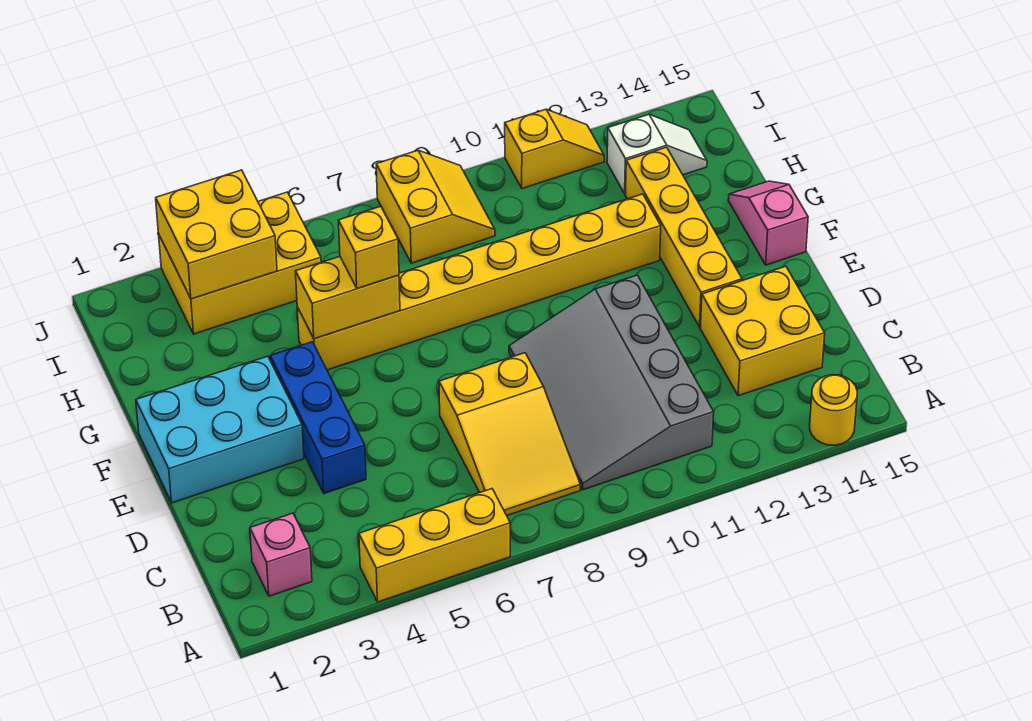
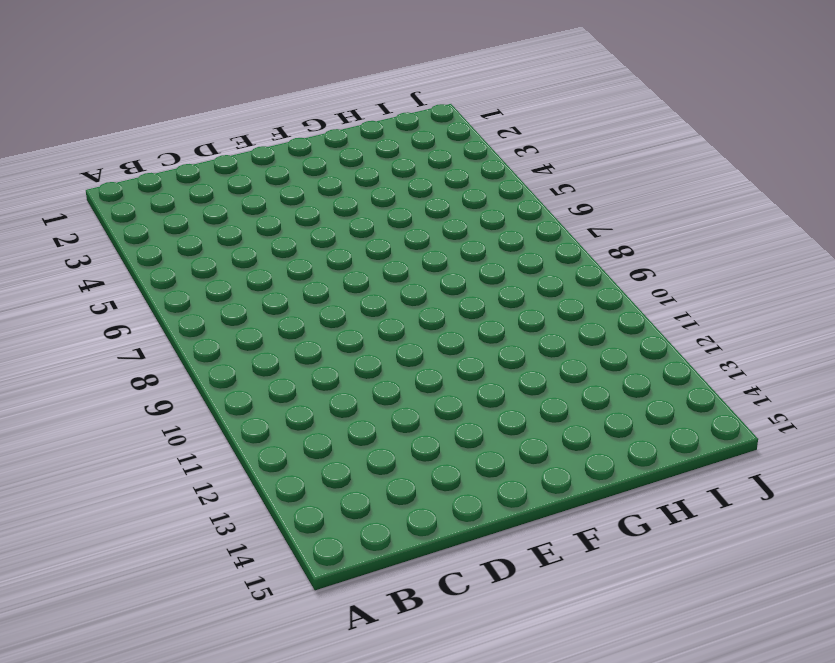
none -> yellow brick A4:A6 level 1
none -> yellow round brick A14 level 1
none -> pink brick B2 level 1

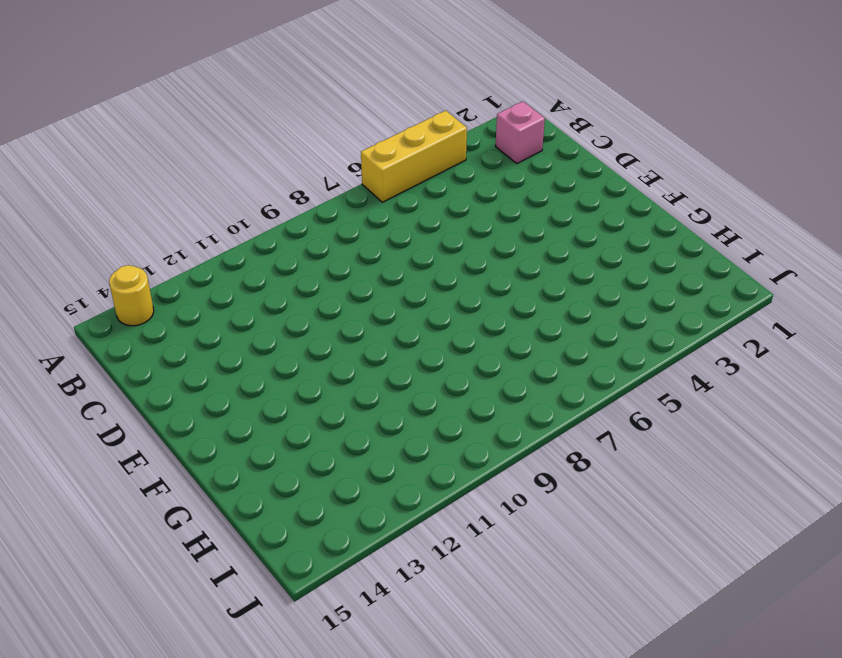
none -> yellow slope B7:D8 level 1 top D
none -> grey slope B9:E11 level 1 top 11
none -> yellow brick C13:D14 level 1

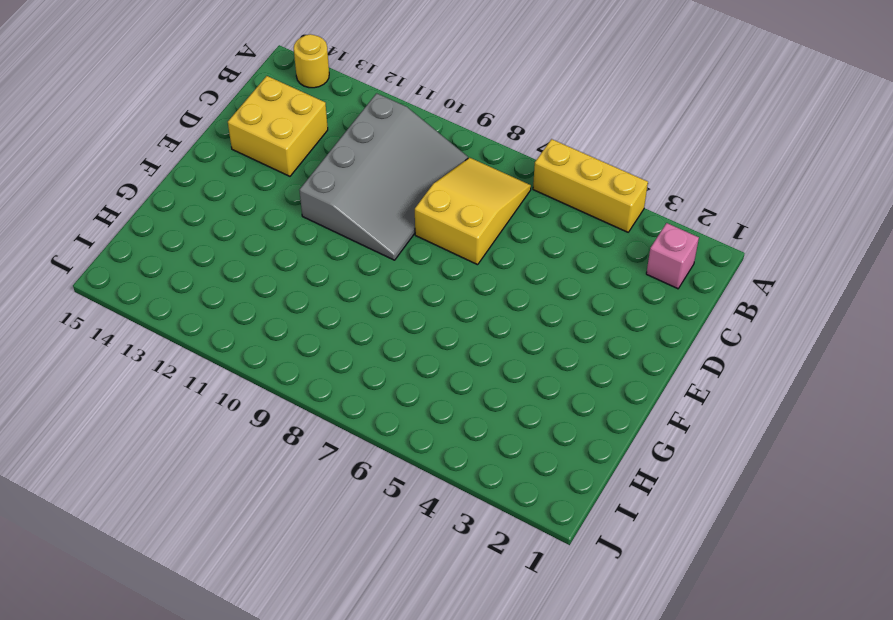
none -> blue brick D4:F4 level 1
none -> cyan brick E1:F3 level 1
none -> yellow brick E13:H13 level 1

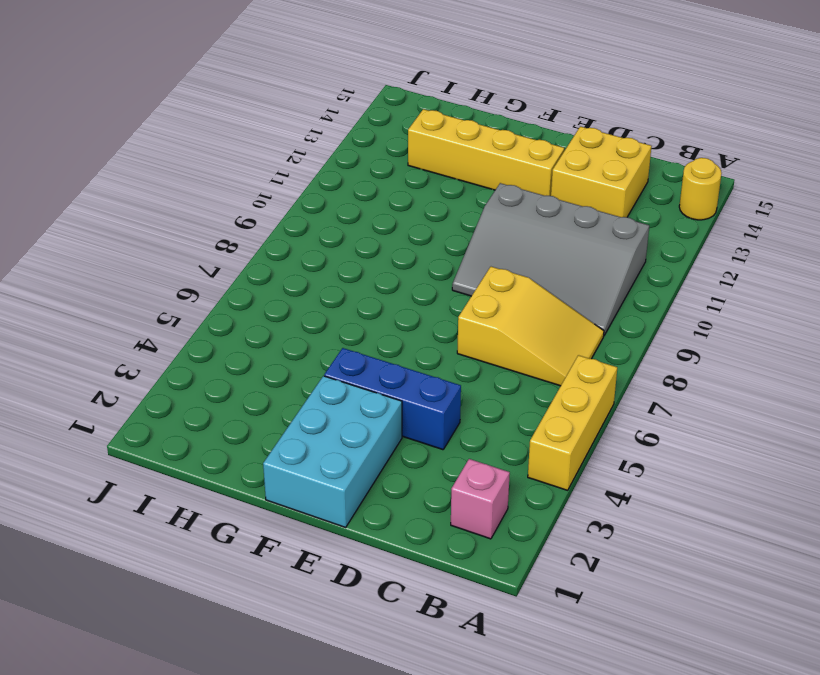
none -> pink slope F15:G15 level 1 top F
none -> yellow brick G5:G12 level 1
none -> yellow brick I3:J5 level 1

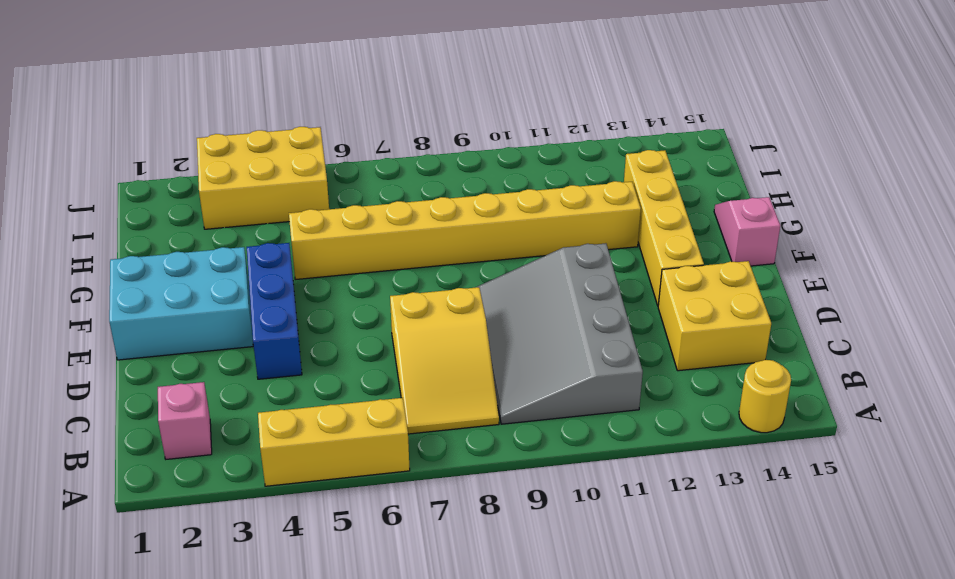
none -> yellow slope I8:J9 level 1 top 8
none -> white slope I13:I14 level 1 top 13
none -> yellow slope J11:J12 level 1 top 11

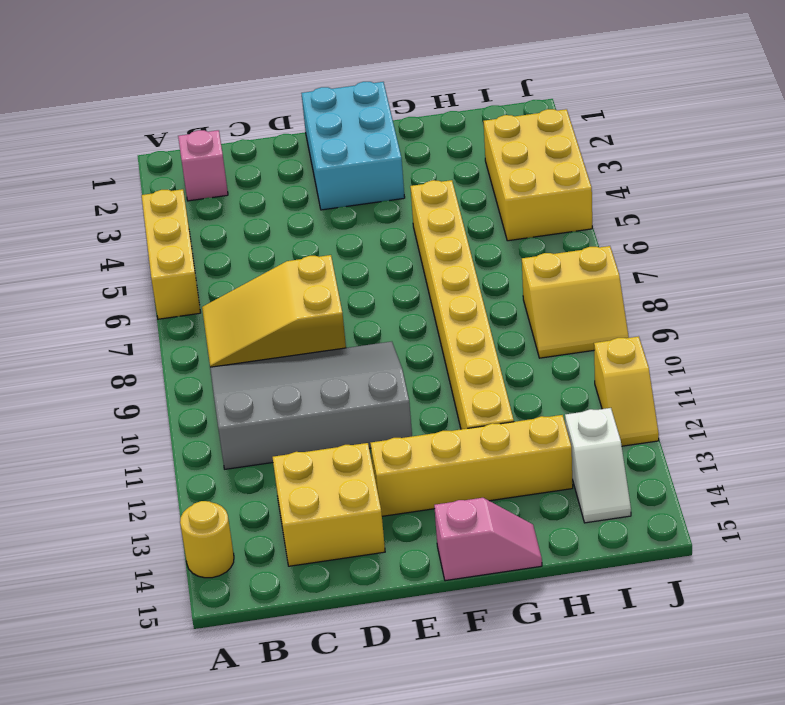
none -> blue brick D4:F4 level 1
none -> yellow brick G5:G6 level 2
none -> yellow brick I3:J4 level 2

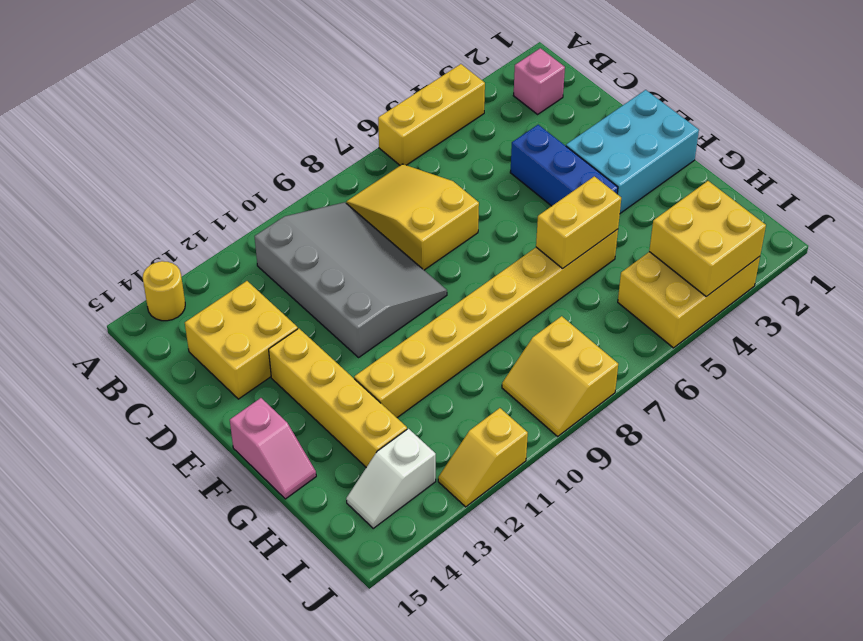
none -> yellow brick G6 level 3

